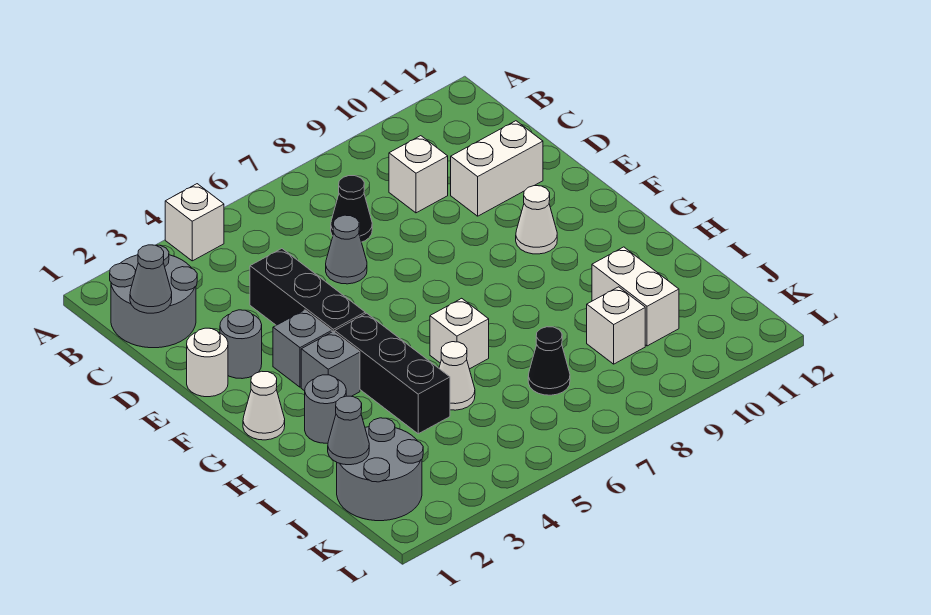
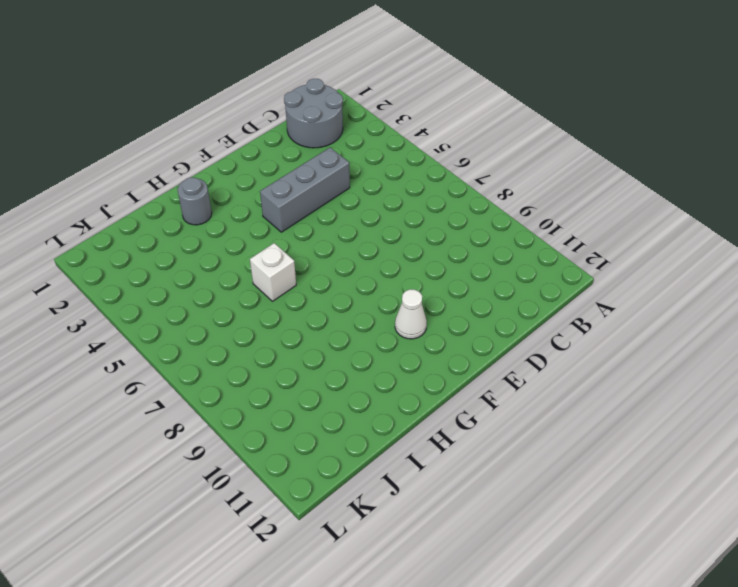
grey brick D4:F4 level 1 -> black brick D4:F4 level 1
none -> white brick A4 level 1
none -> black cone C7 level 1
none -> white brick C9 level 1

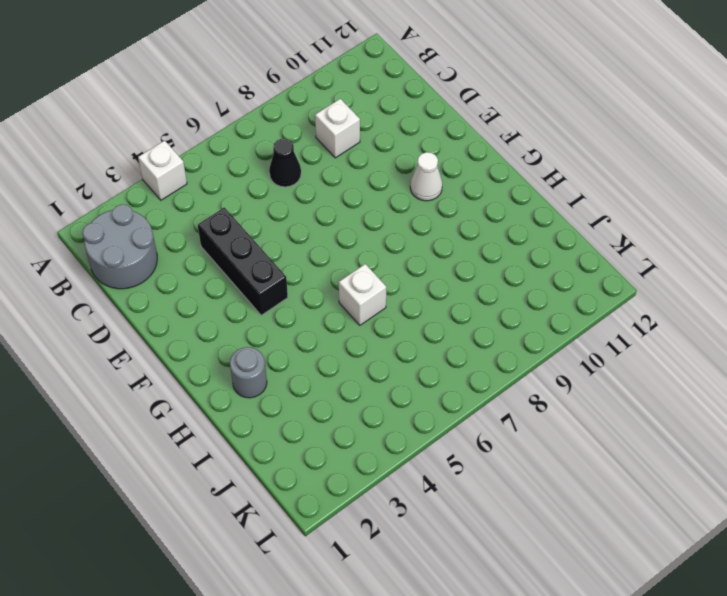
none -> grey cone D6 level 1
none -> white brick D10:D11 level 1
none -> white round brick E1 level 1

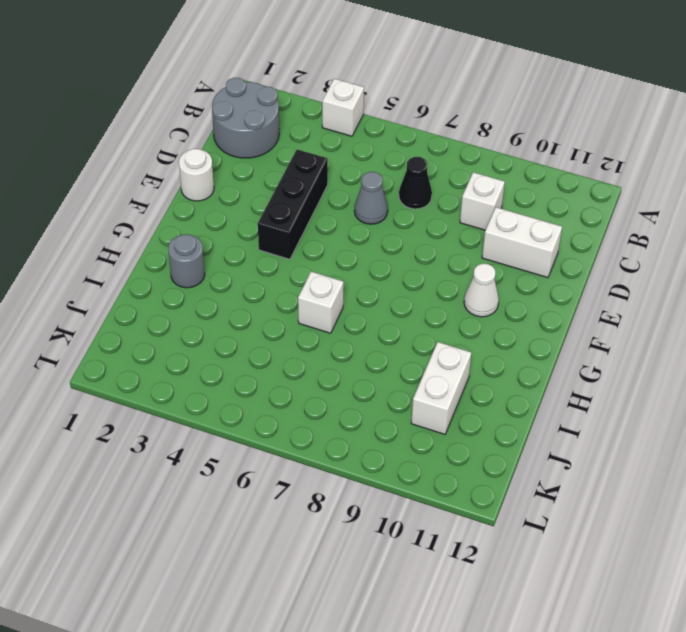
none -> grey round brick E2 level 1
none -> grey brick F3 level 1
none -> white cone G1 level 1

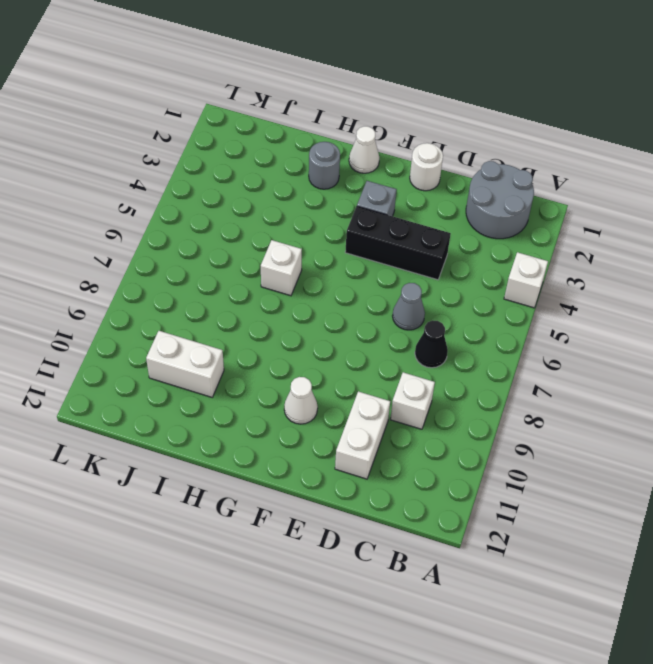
none -> grey round brick E2 level 1
none -> grey brick G3 level 1
none -> black brick G4:I4 level 1

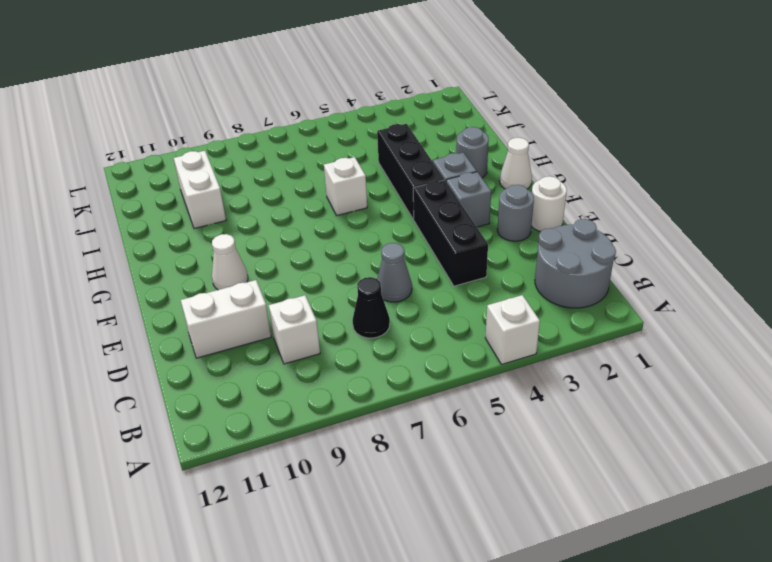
none -> white cone I5 level 1
none -> grey round brick J1:K2 level 1
none -> black cone J7 level 1

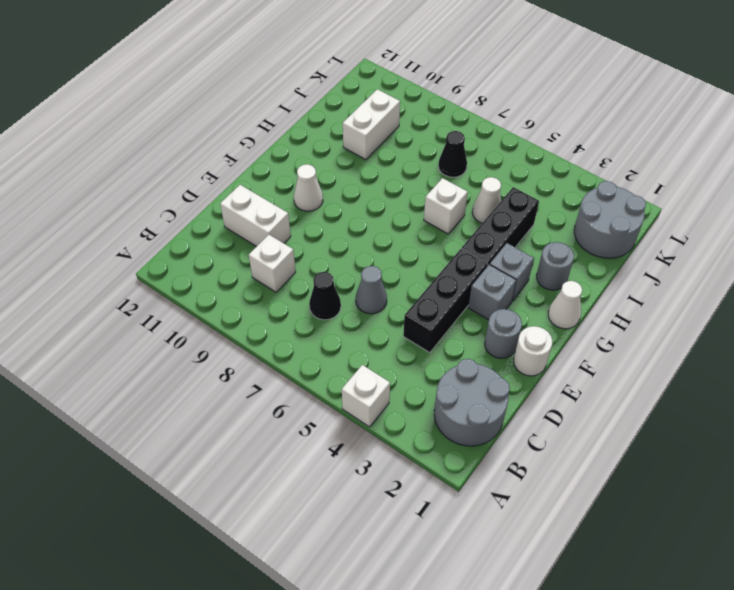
none -> white brick J9 level 1
none -> grey cone C1 level 2
none -> grey cone J1 level 2

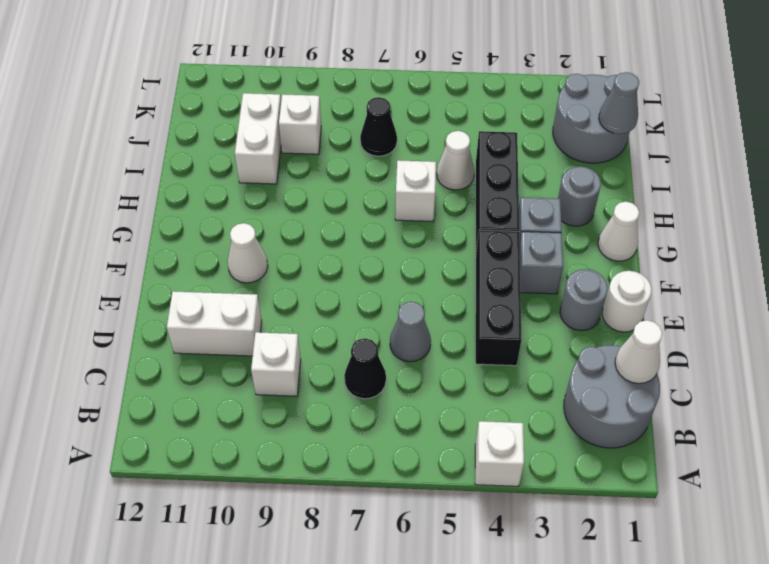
white cone C1 level 2 -> grey cone C1 level 2

